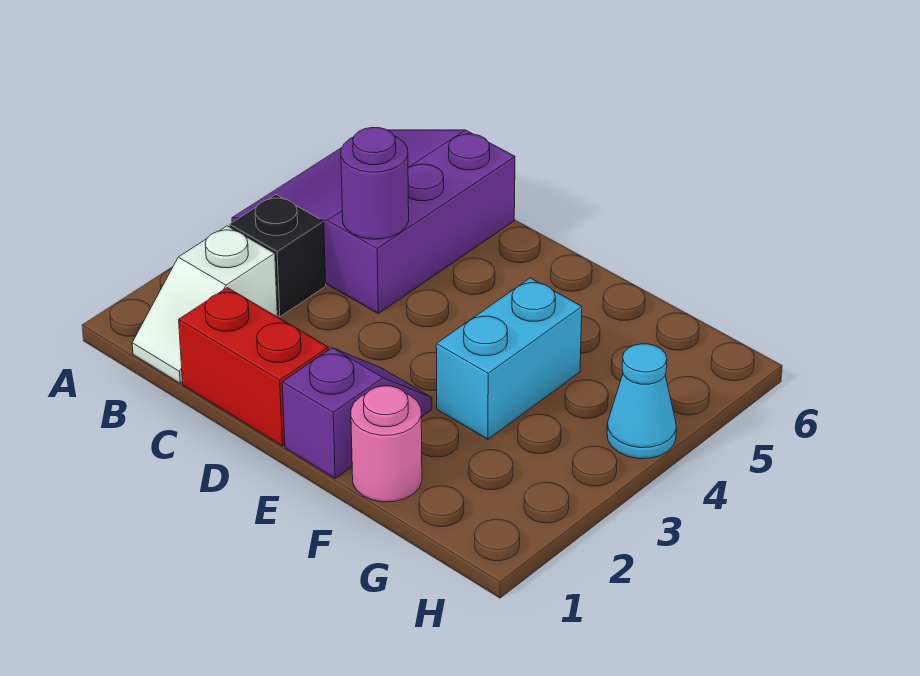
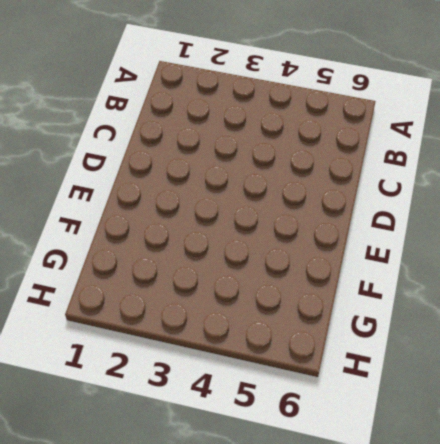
none -> purple slope A4:C6 level 1 top C
none -> white slope B1:B2 level 1 top 2

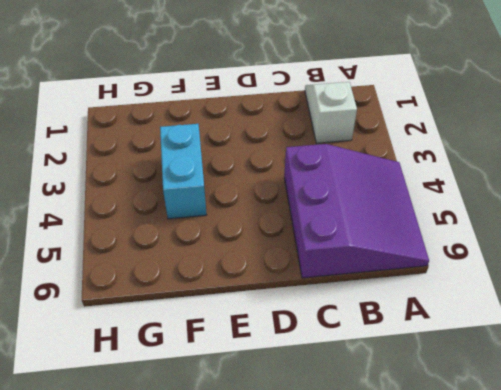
none -> black brick B3 level 1
none -> red brick C1:D1 level 1

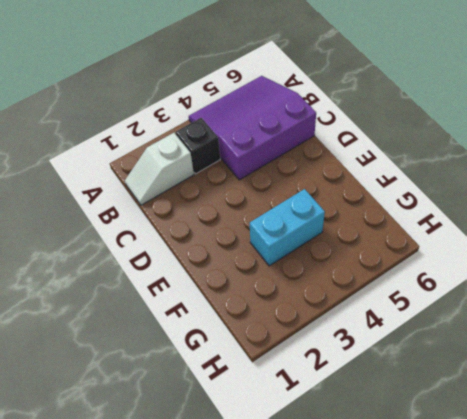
none -> red brick C1:D1 level 1
none -> purple slope E1:E2 level 1 top 1

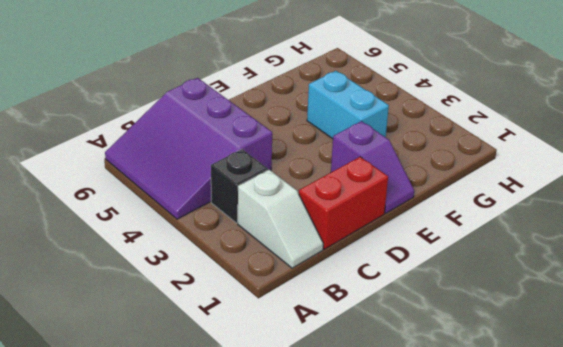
purple slope E1:E2 level 1 top 2 -> purple slope E1:E2 level 1 top 1
none -> pink round brick F1 level 1
none -> cyan cone H4 level 1

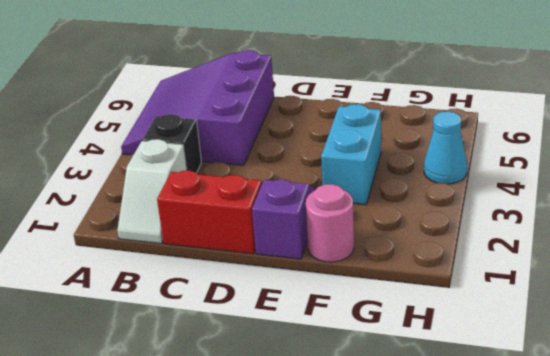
none -> purple round brick C4 level 2

